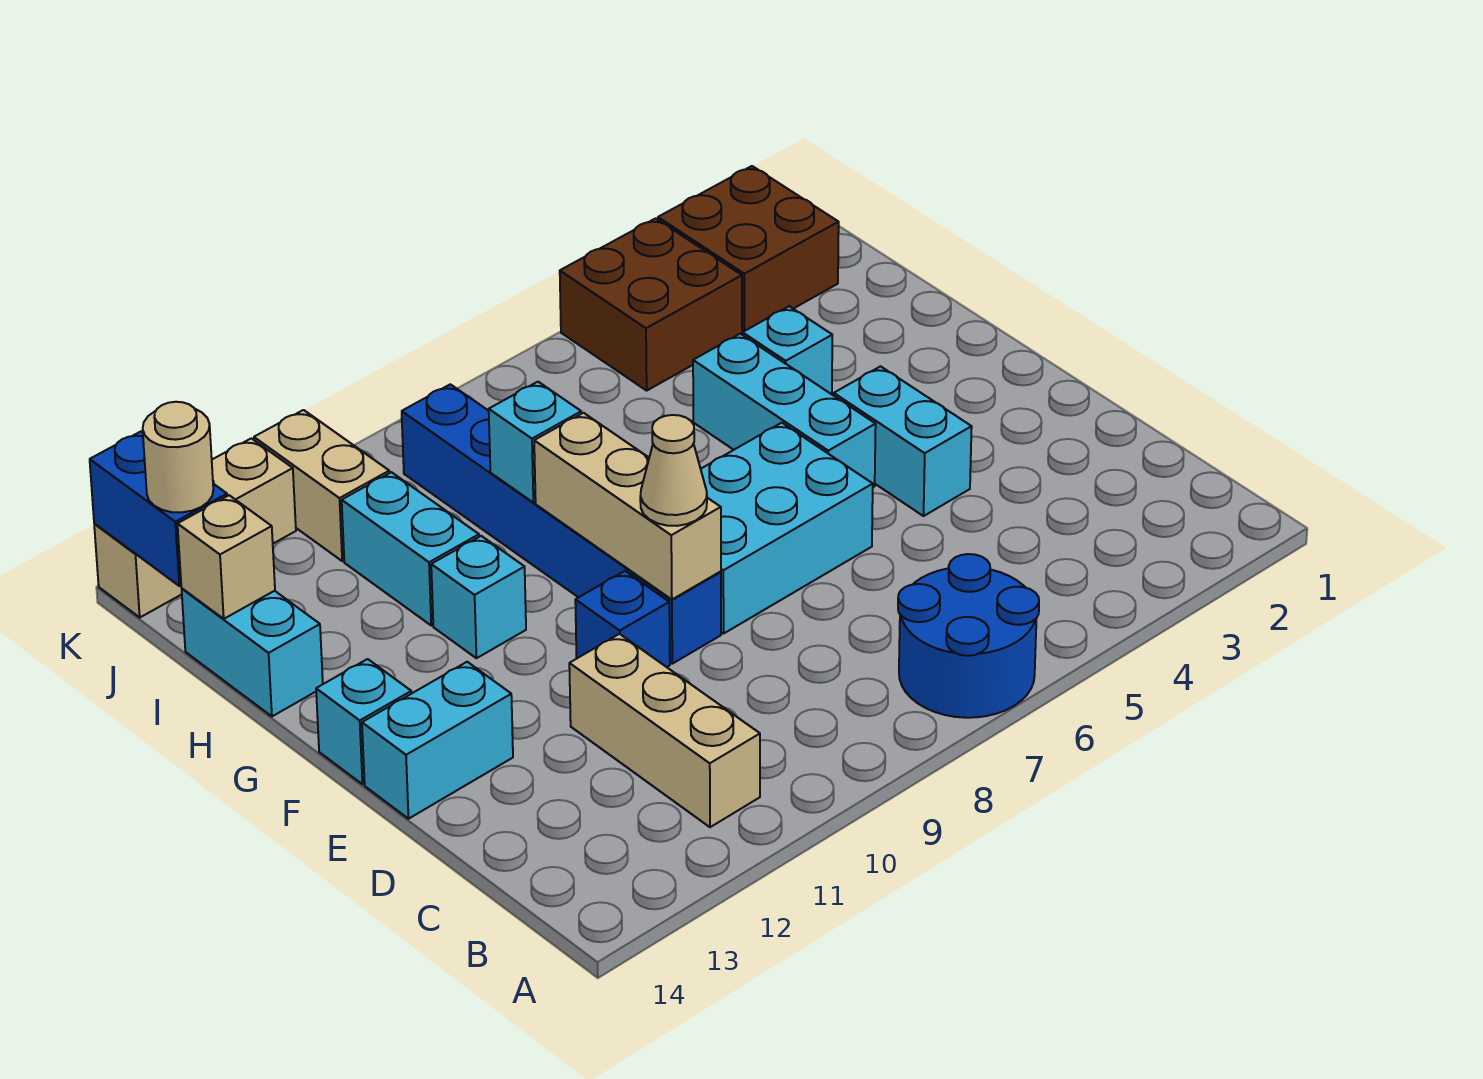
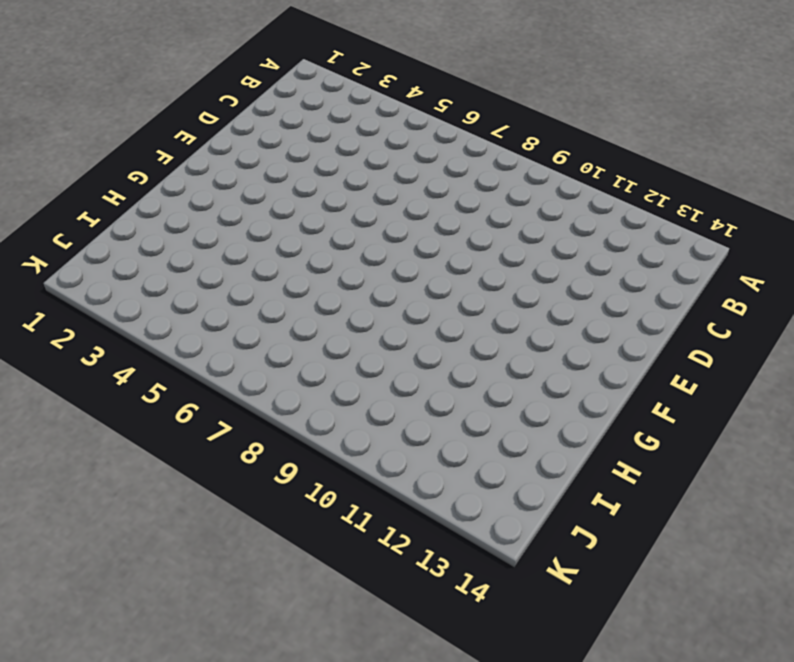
none -> blue round brick A6:B7 level 1
none -> tan brick B11:D11 level 1
none -> cyan brick E4:F4 level 1

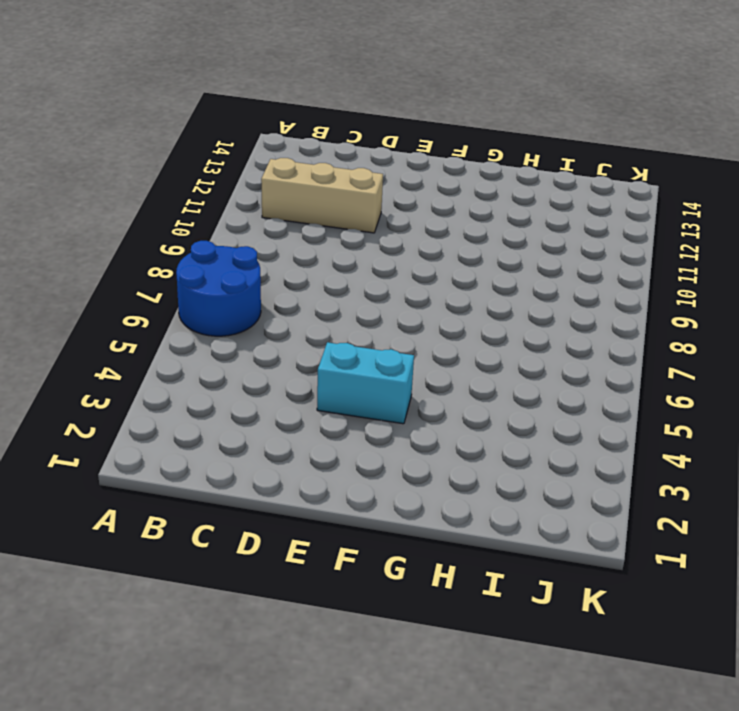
none -> cyan brick E6:F8 level 1
none -> blue brick E9:J9 level 1
none -> blue brick E10 level 1

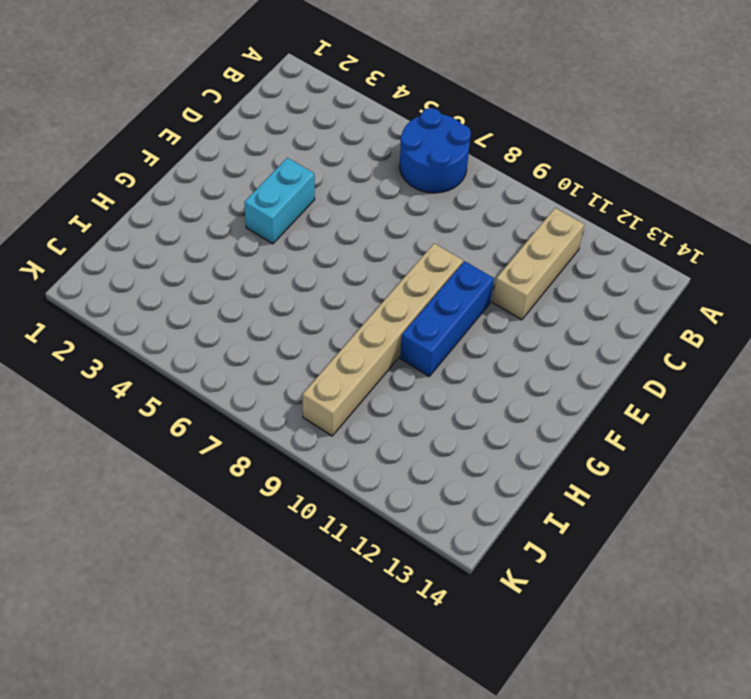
tan brick E9:J9 level 1 -> blue brick E9:J9 level 1
blue brick E10:G10 level 1 -> blue brick E10 level 1
none -> cyan brick E6:F8 level 1
none -> cyan brick E13:E14 level 1
none -> cyan brick F5:H5 level 1

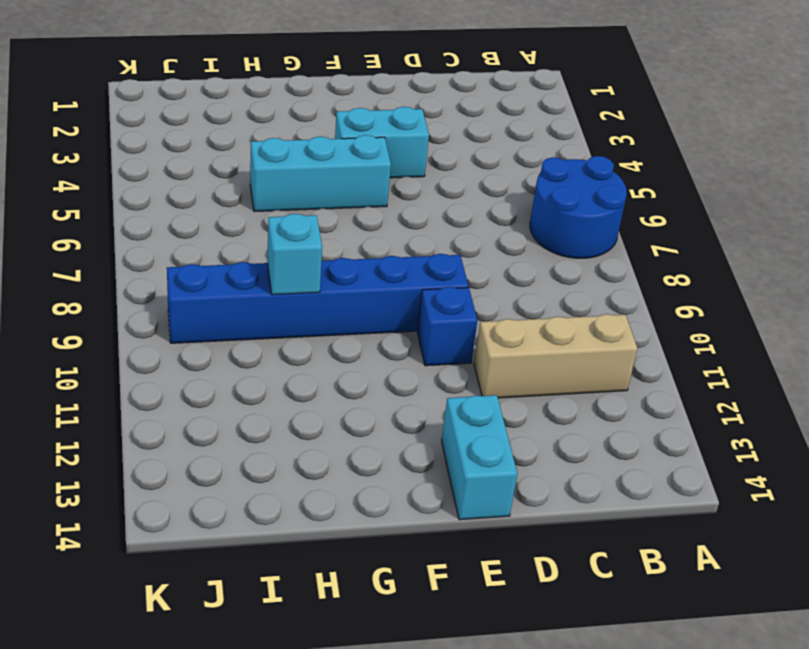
none -> cyan brick E6:F8 level 1
none -> cyan brick F14 level 1
none -> cyan brick G11 level 1

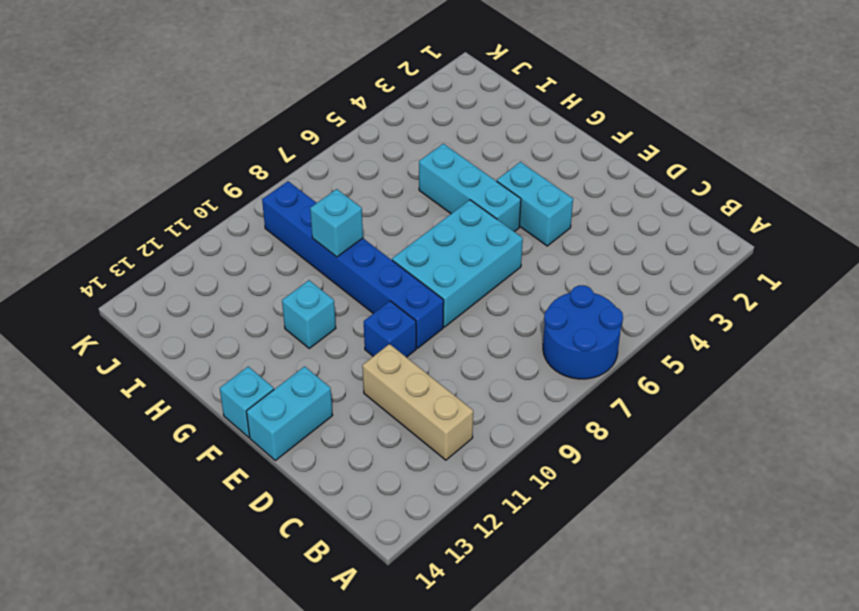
none -> cyan brick H4 level 1
none -> cyan brick H11:I11 level 1
none -> cyan brick H14:I14 level 1

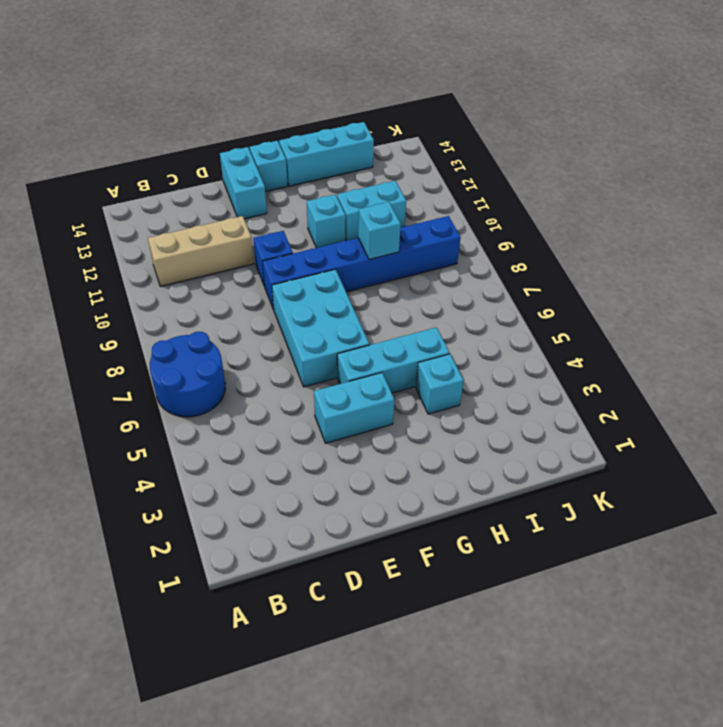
cyan brick G14:I14 level 1 -> cyan brick H14:I14 level 1
none -> brown brick J2:K3 level 1
none -> brown brick J4:K5 level 1
none -> tan brick J11:K11 level 1

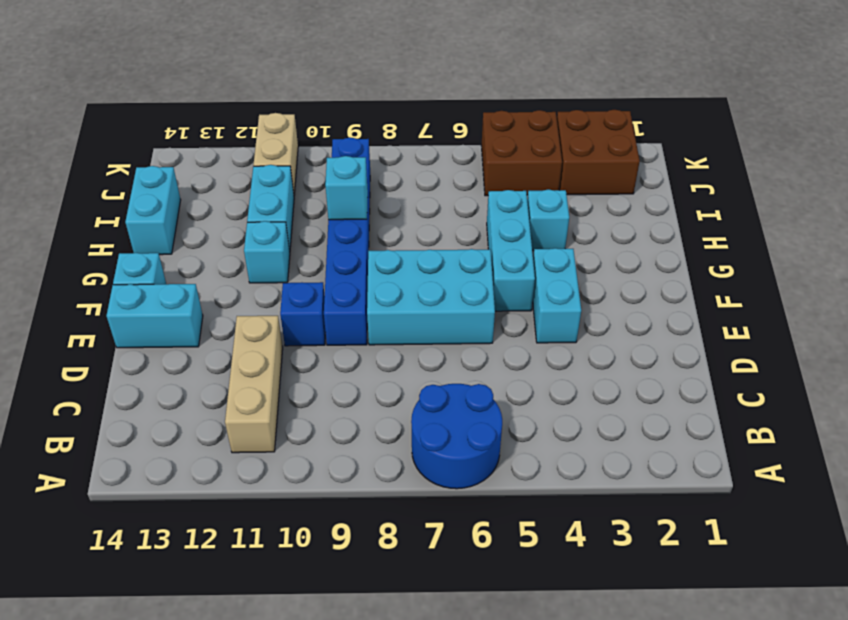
none -> tan brick K12:K14 level 1
none -> tan brick E9:G9 level 2
none -> tan brick I14 level 2

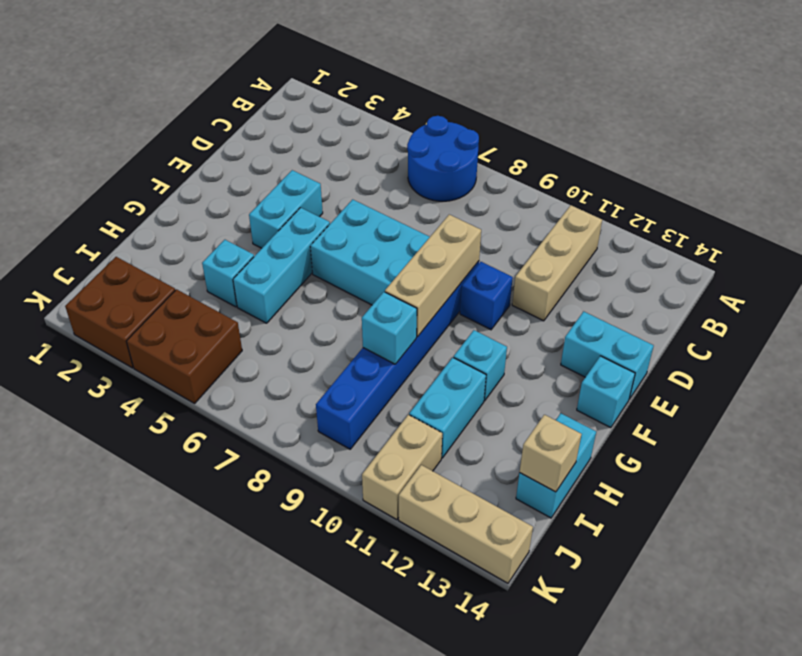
none -> blue brick J14:K14 level 2
none -> tan cone E9 level 3
none -> tan round brick J14 level 3

